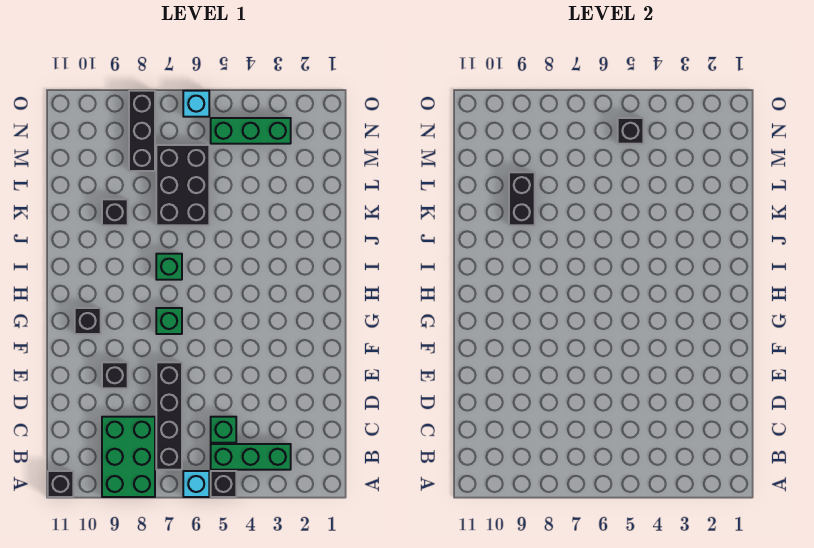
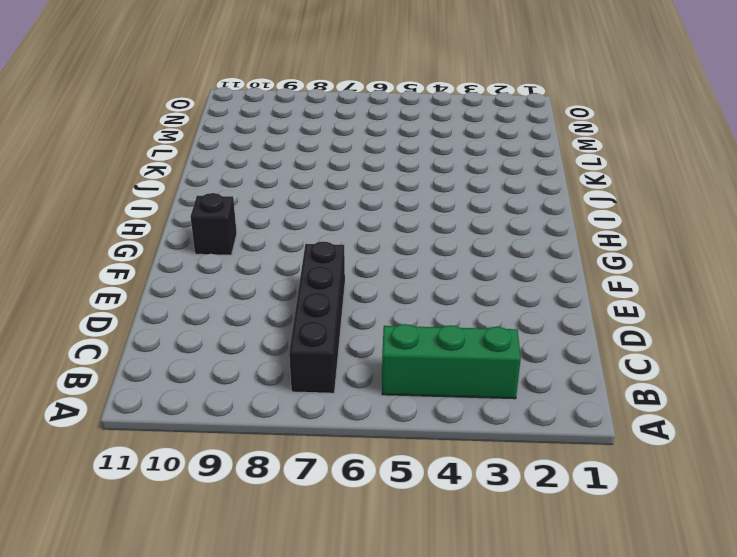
none -> black brick A5 level 1
none -> cyan brick A6 level 1
none -> green brick A8:C9 level 1

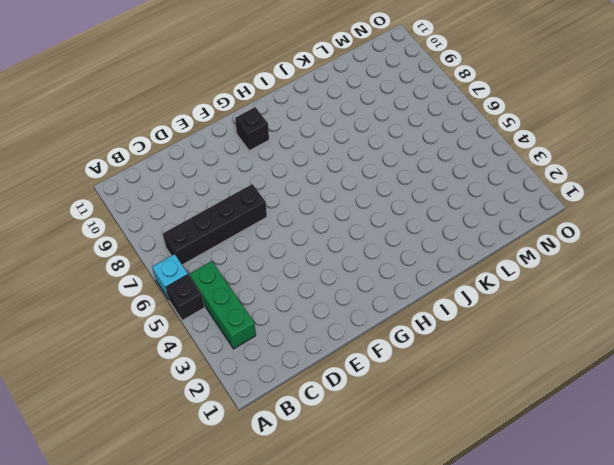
none -> green brick A8:C9 level 1
none -> black brick A11 level 1
none -> green brick C5 level 1

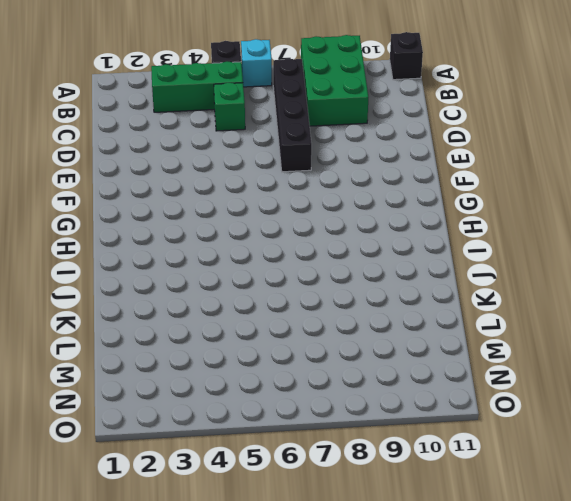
none -> black brick E9 level 1
none -> green brick G7 level 1
none -> black brick G10 level 1

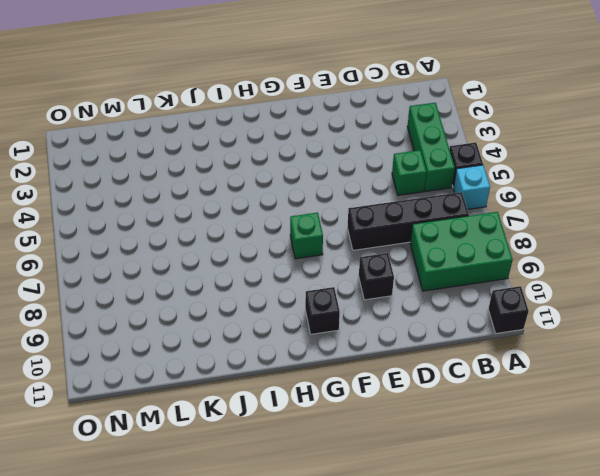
none -> green brick I7 level 1
none -> black brick K6:M7 level 1
none -> black brick K9 level 1

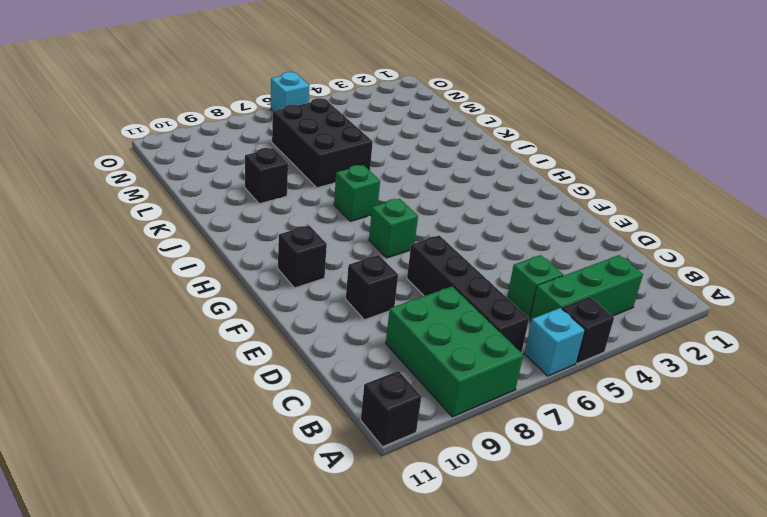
none -> black brick M8:O8 level 1
none -> green brick N3:N5 level 1
none -> black brick K9:L9 level 2

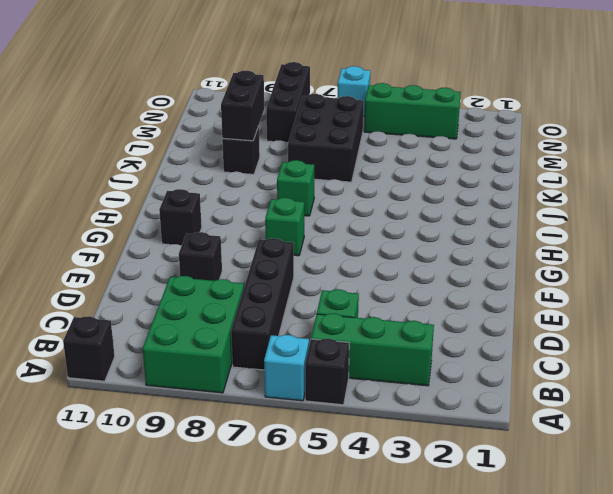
none -> black brick N5 level 2

